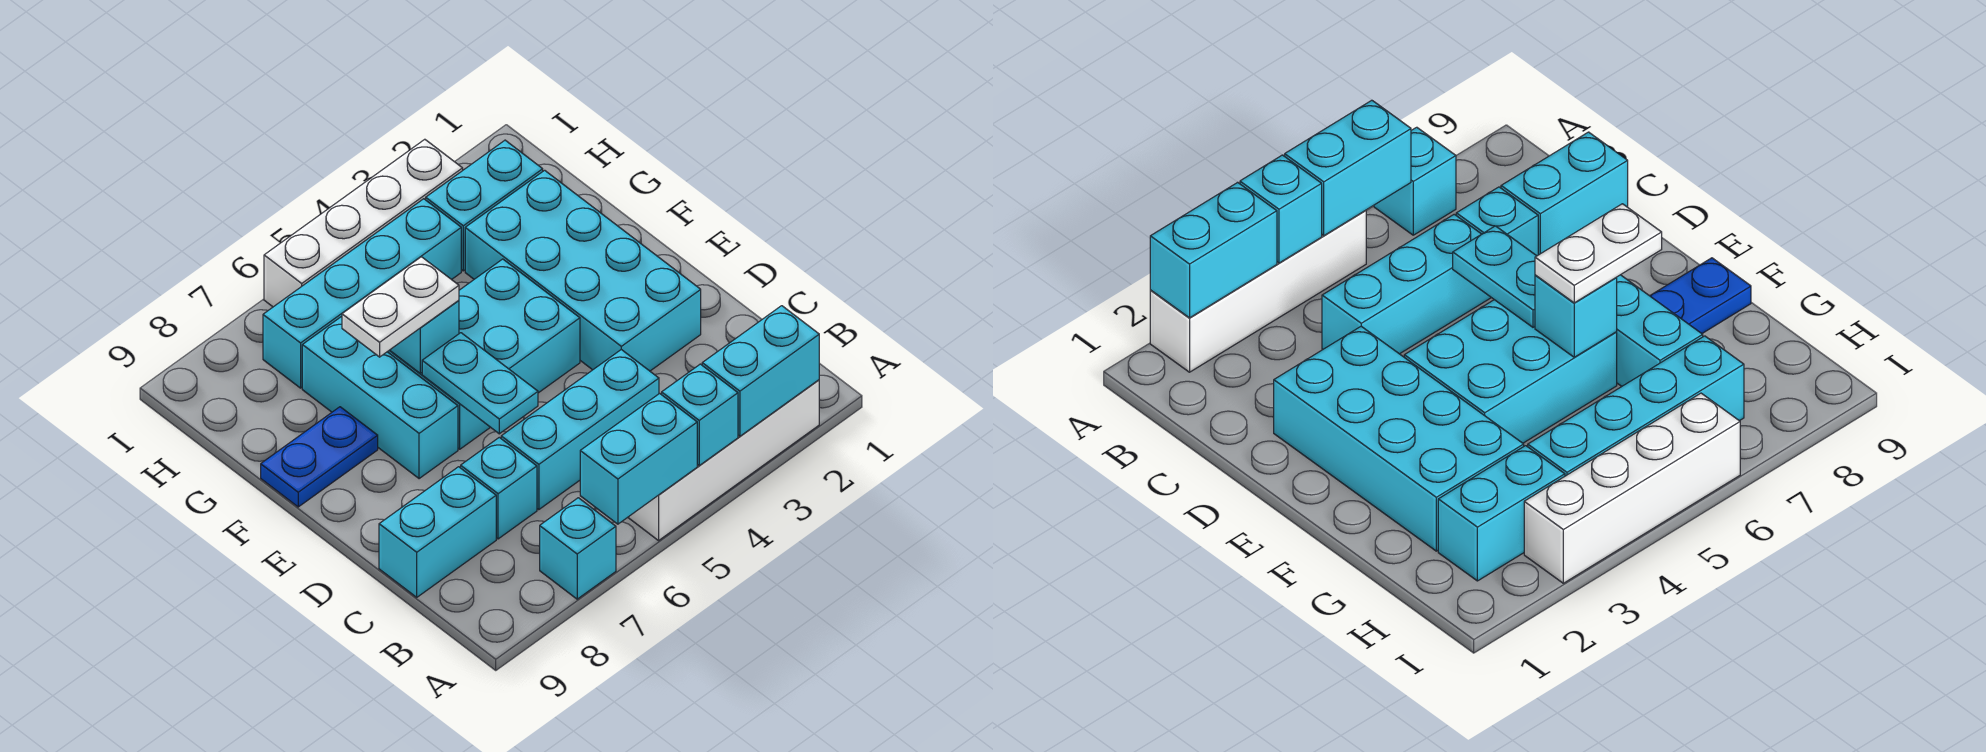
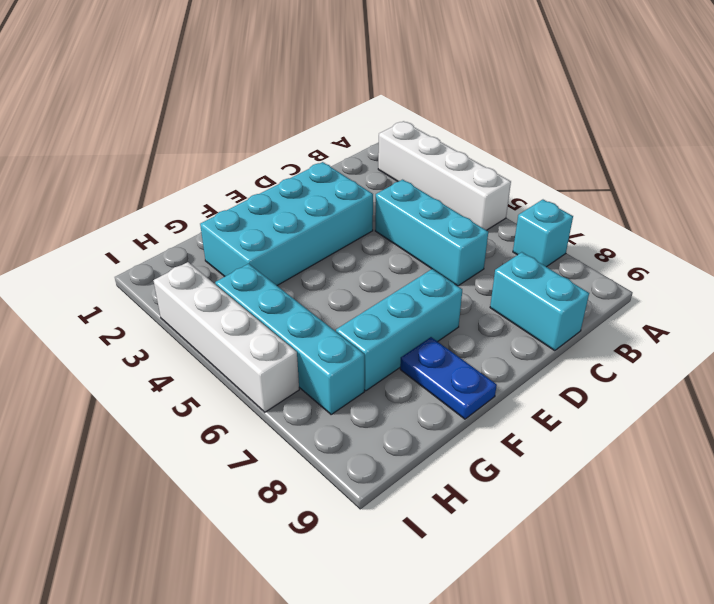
none -> cyan brick C7 level 1
none -> cyan brick E4:F6 level 1
none -> cyan brick H2:H3 level 1

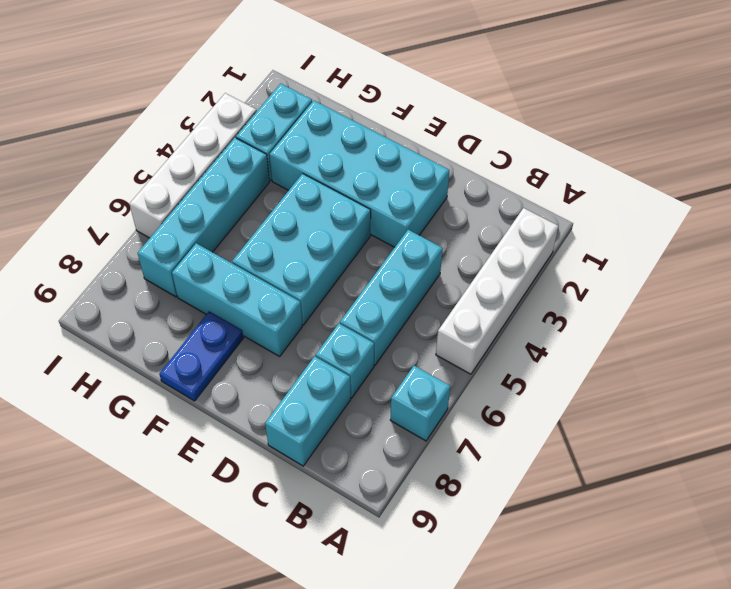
none -> cyan brick A2:A3 level 2
none -> cyan brick A4 level 2
none -> cyan brick A5:A6 level 2

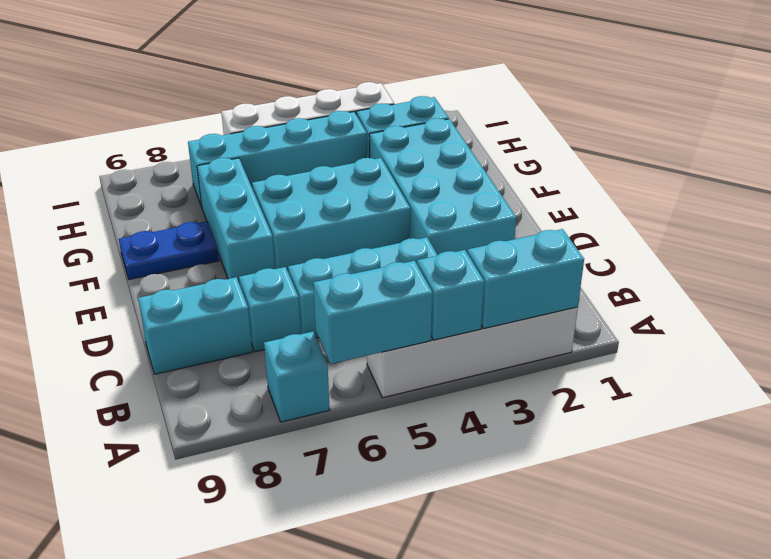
none -> cyan plate D6:E6 level 2
none -> cyan brick F6 level 2
none -> white plate F6:F7 level 3

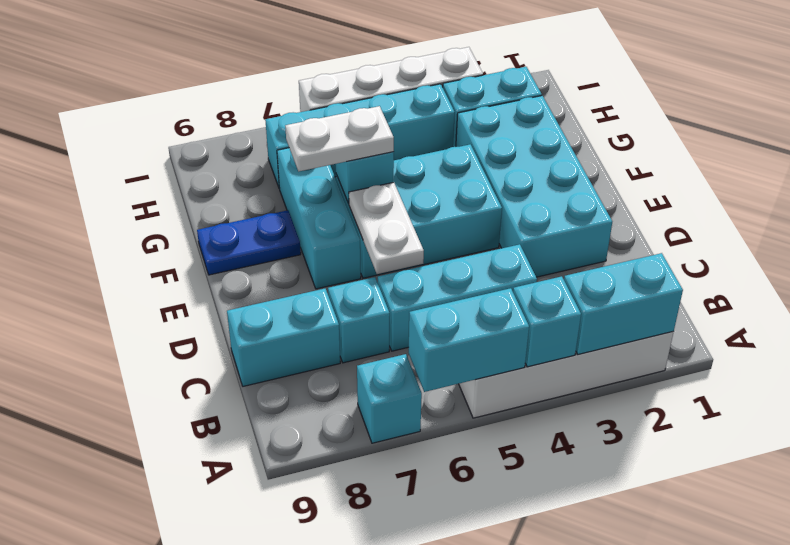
white plate D6:E6 level 2 -> cyan plate D6:E6 level 2

